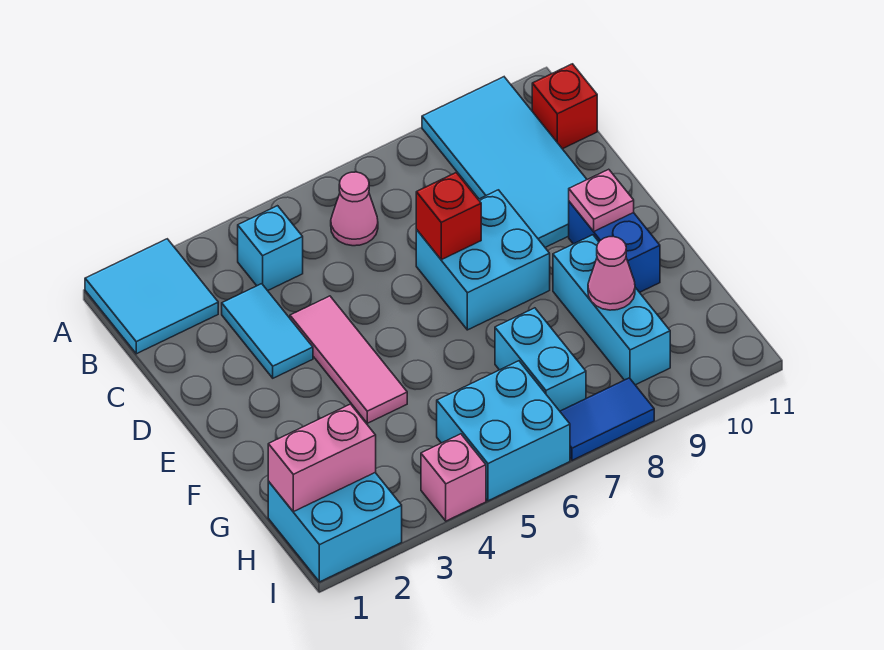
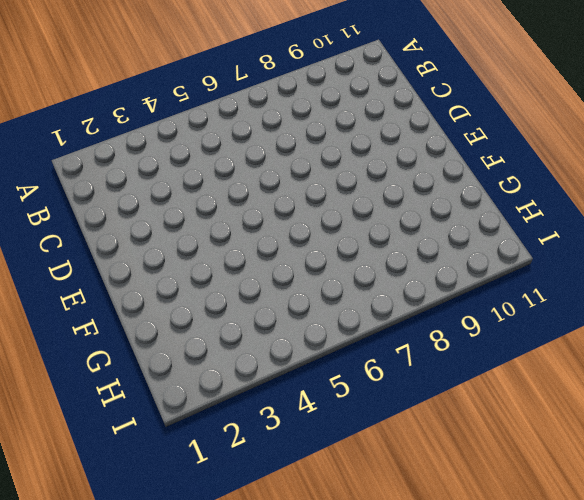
none -> cyan tile A1:B2 level 1
none -> cyan tile A9:D10 level 1
none -> cyan brick B4 level 1

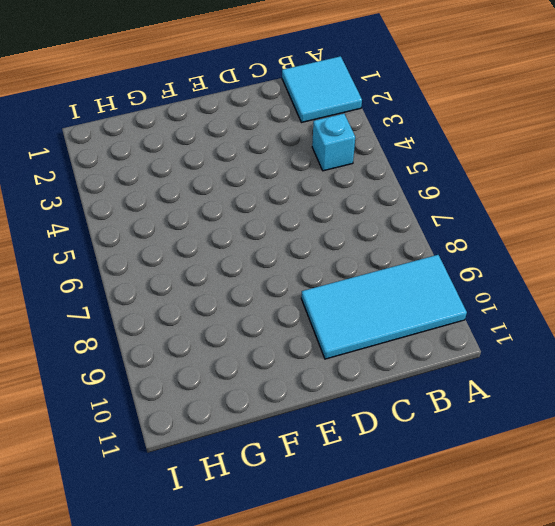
none -> pink cone B6 level 1
none -> red brick B11 level 1
none -> cyan tile C3:D3 level 1

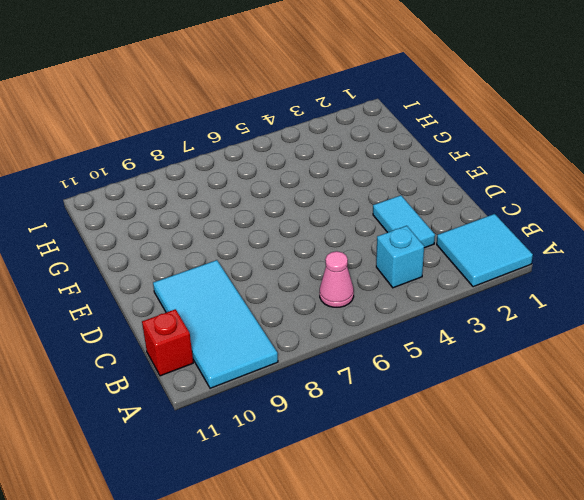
none -> pink tile D4:F4 level 1
none -> cyan brick D7:E8 level 1
none -> blue brick E10:F10 level 1

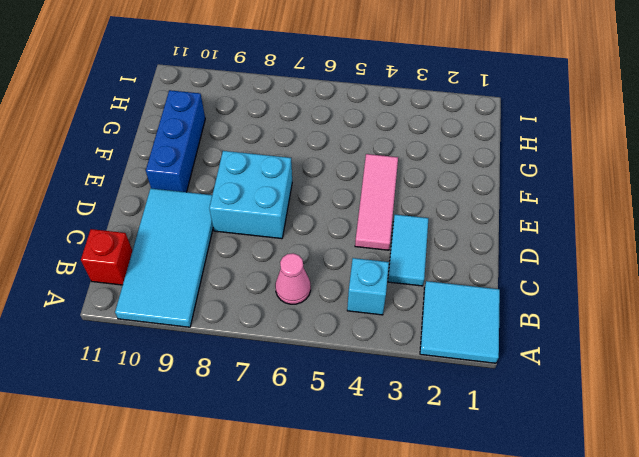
blue brick E10:G10 level 1 -> blue brick E10:F10 level 1
none -> cyan brick F9:H9 level 1
none -> cyan brick G7:H7 level 1
none -> cyan brick H1:I2 level 1

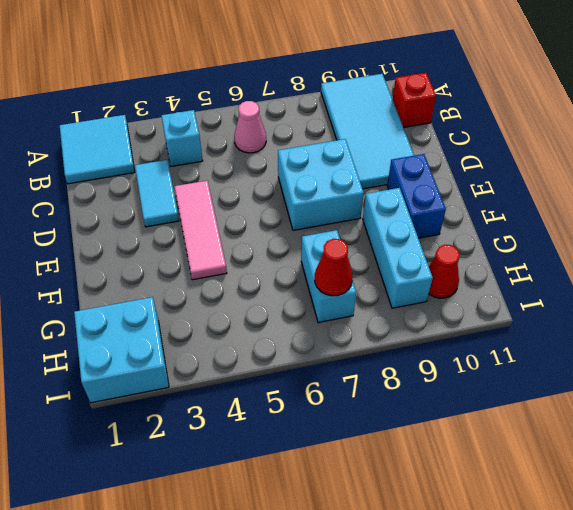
red cone H7 level 2 -> none
red cone H10 level 1 -> none
none -> cyan brick H5:I6 level 1
none -> pink brick I4 level 1
none -> blue tile I7:I8 level 1

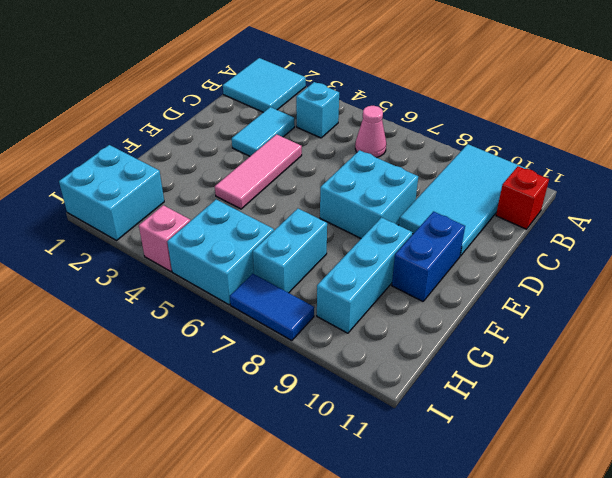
none -> red brick D7 level 2
none -> pink plate E10 level 2
none -> pink cone G9 level 2

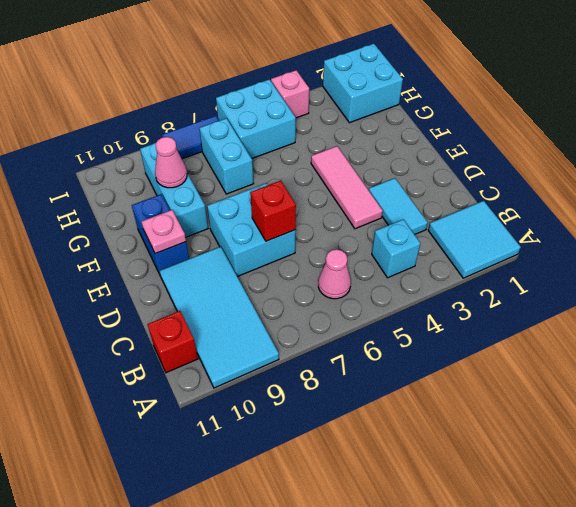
none -> pink brick H1:H2 level 2

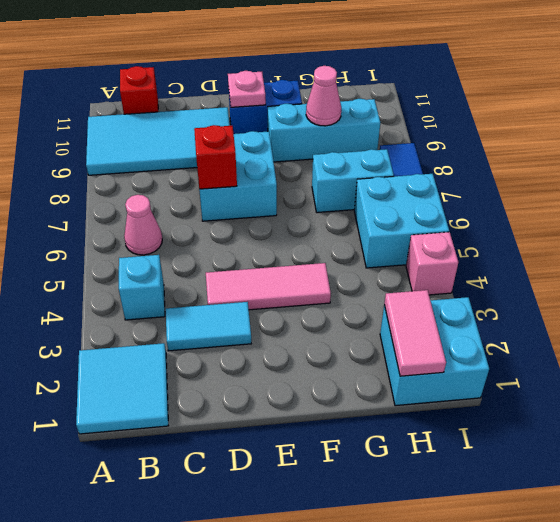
pink tile H1:H2 level 2 -> pink brick H1:H2 level 2

